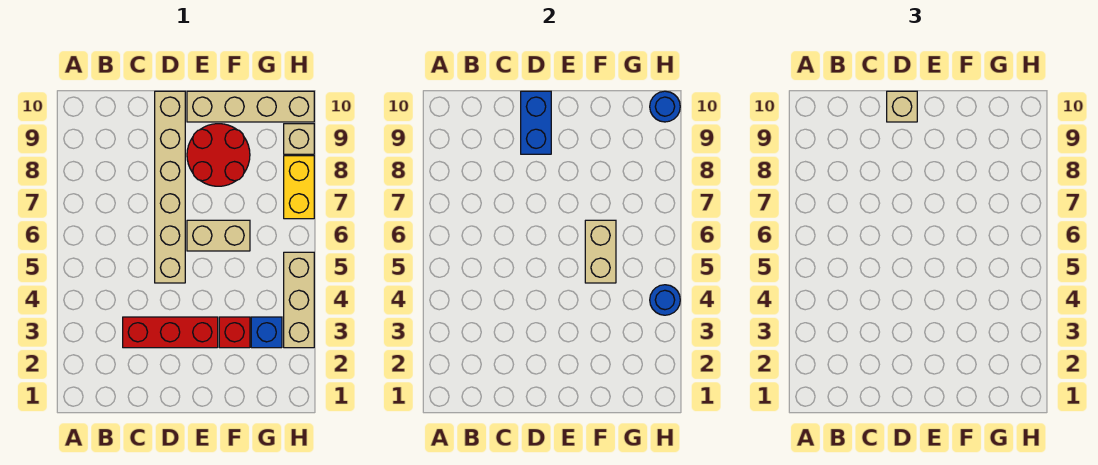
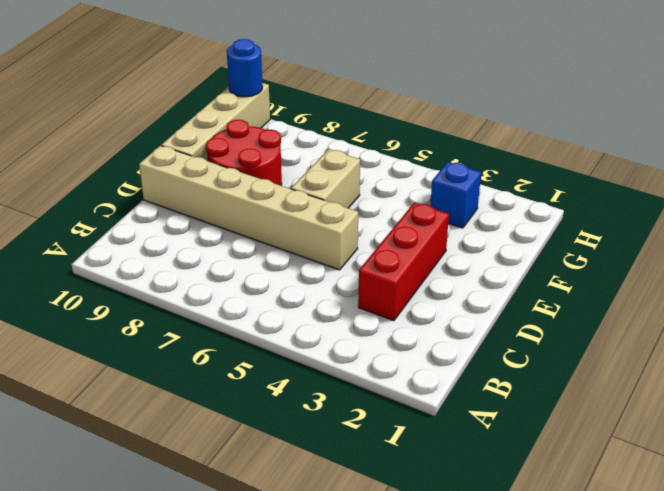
none -> red brick F3 level 1
none -> tan brick H3:H5 level 1
none -> yellow brick H7:H8 level 1

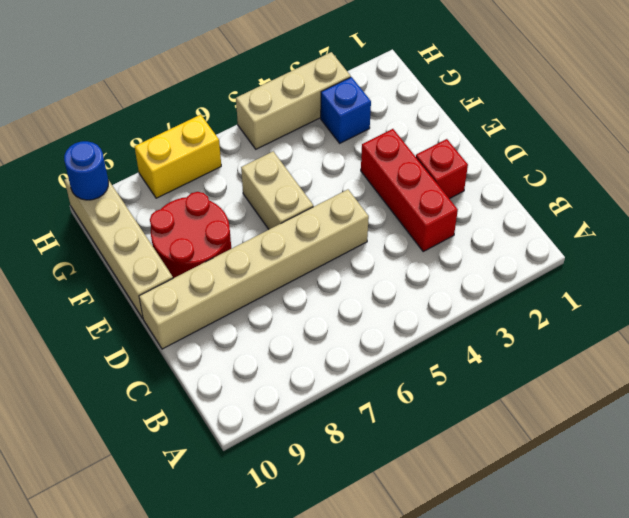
red brick D2 level 1 -> red brick F3 level 1
none -> tan brick H9 level 1
none -> blue brick D9:D10 level 2
none -> tan brick F5:F6 level 2

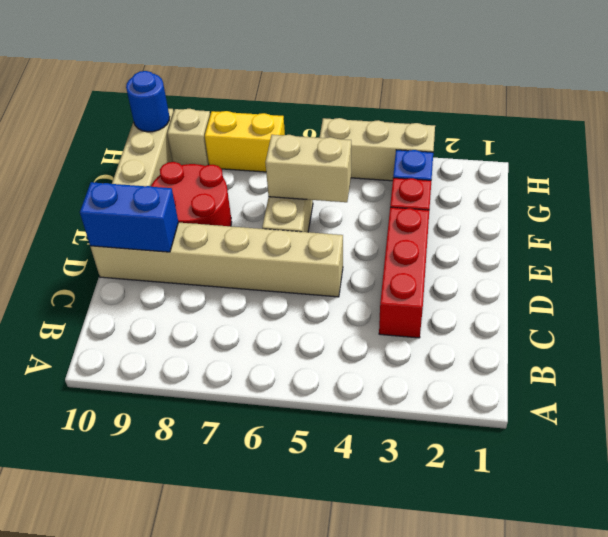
none -> blue round brick H4 level 2
none -> tan brick D10 level 3

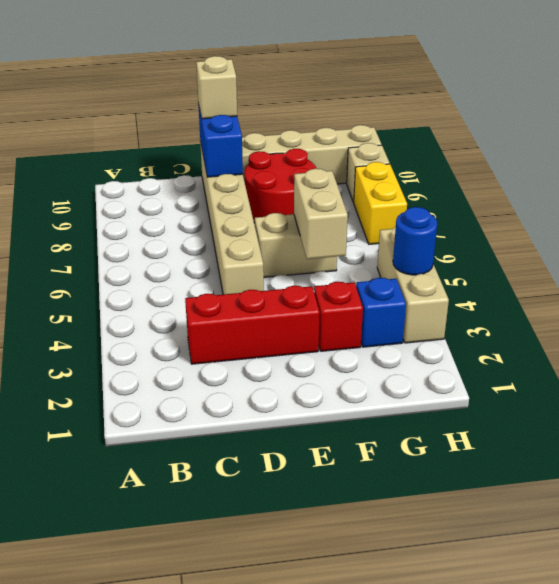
none -> blue round brick H10 level 2

